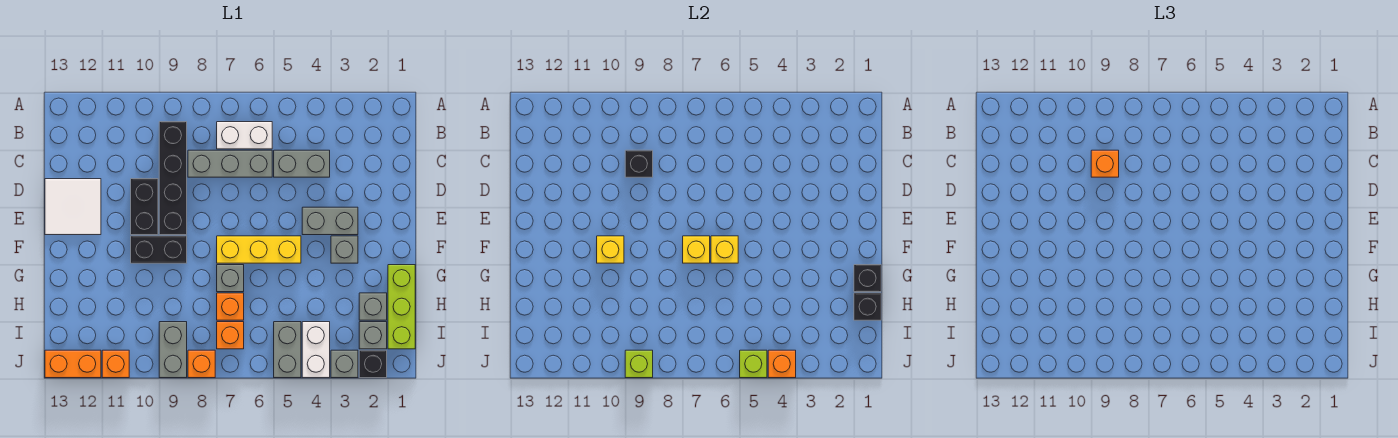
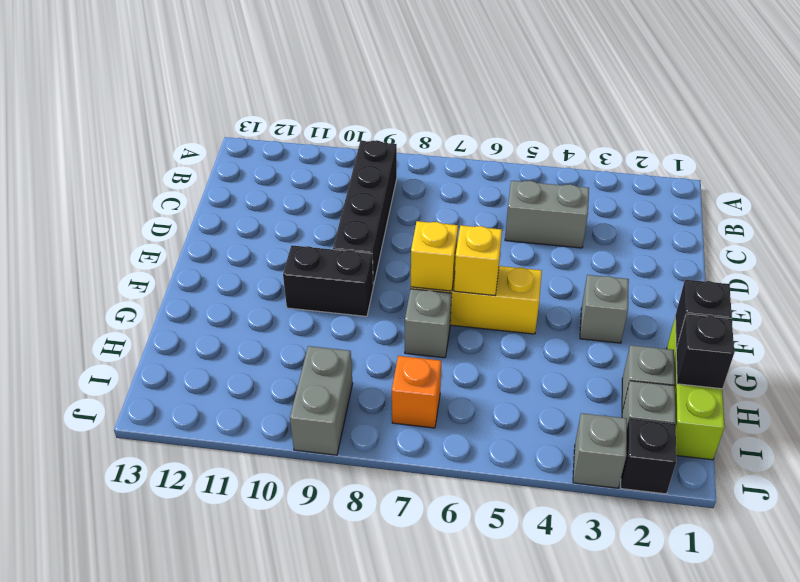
none -> white brick B6:B7 level 1
none -> grey brick C6:C8 level 1
none -> black brick D10:E10 level 1
none -> white tile D12:E13 level 1

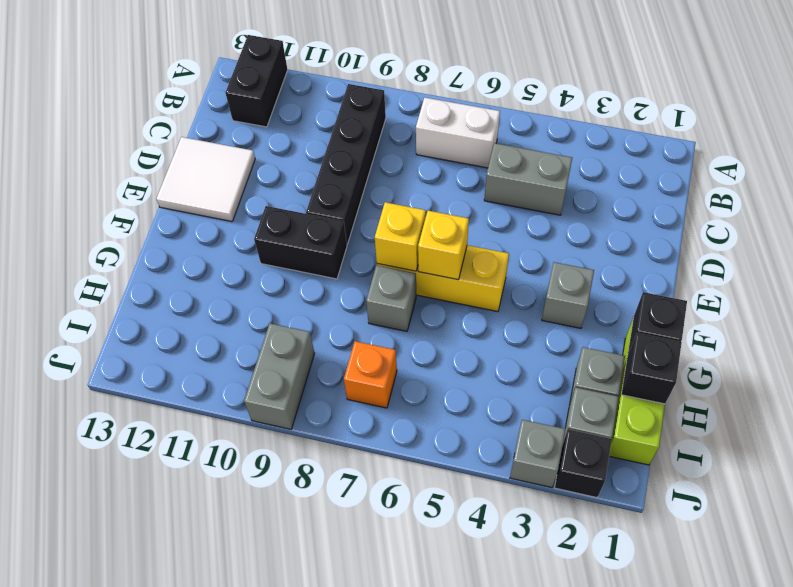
black brick A12:B12 level 1 -> black brick D10:E10 level 1
none -> grey brick C6:C8 level 1
none -> grey brick E3:E4 level 1
none -> orange brick H7 level 1
none -> white brick I4:J4 level 1

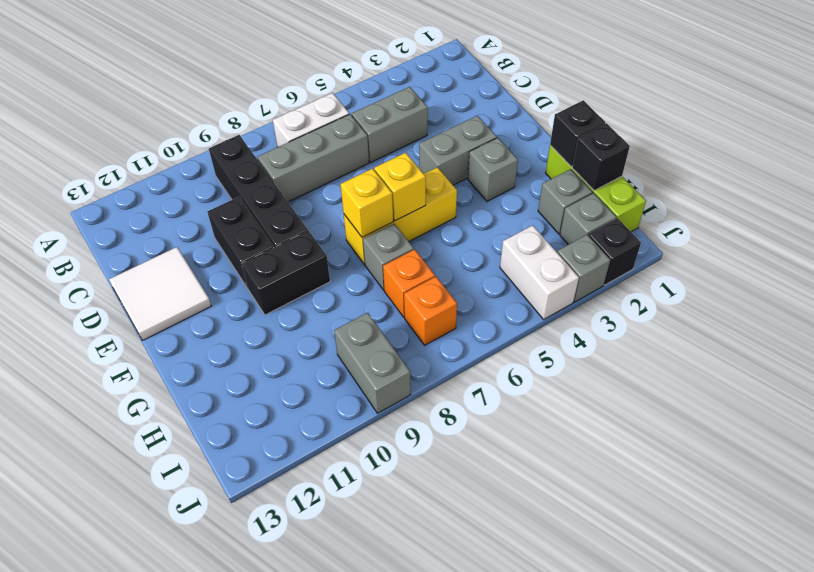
none -> grey brick I5:J5 level 1
none -> orange brick J8 level 1
none -> orange brick J11 level 1
none -> orange brick J12:J13 level 1

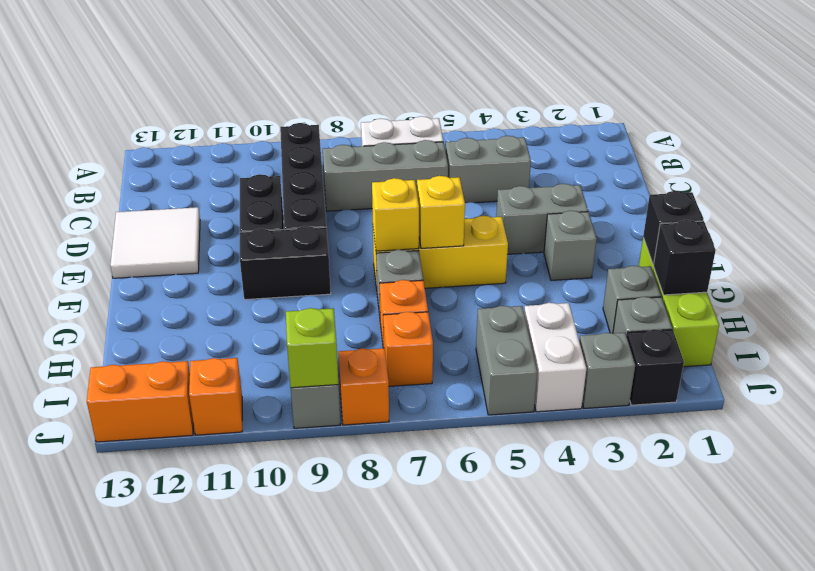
none -> black brick C9 level 2
none -> yellow brick F10 level 2
none -> orange brick J4 level 2
none -> lime brick J5 level 2

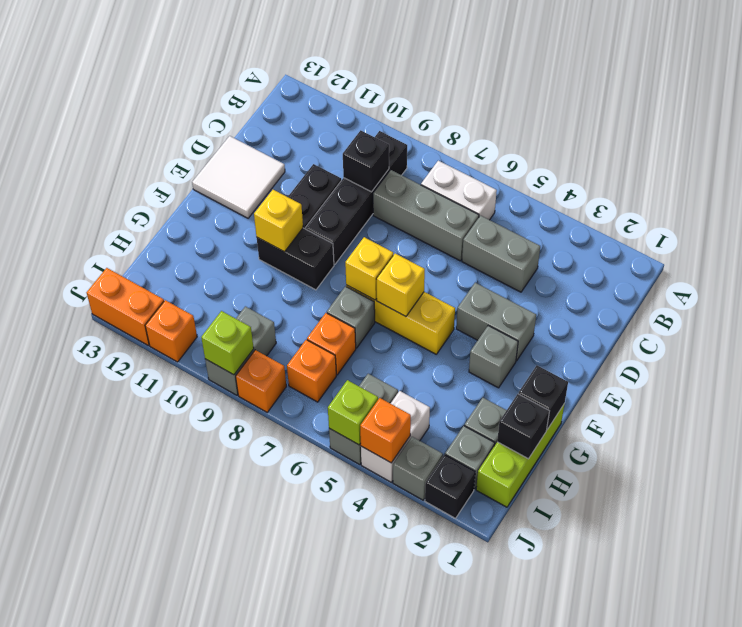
none -> orange brick C9 level 3

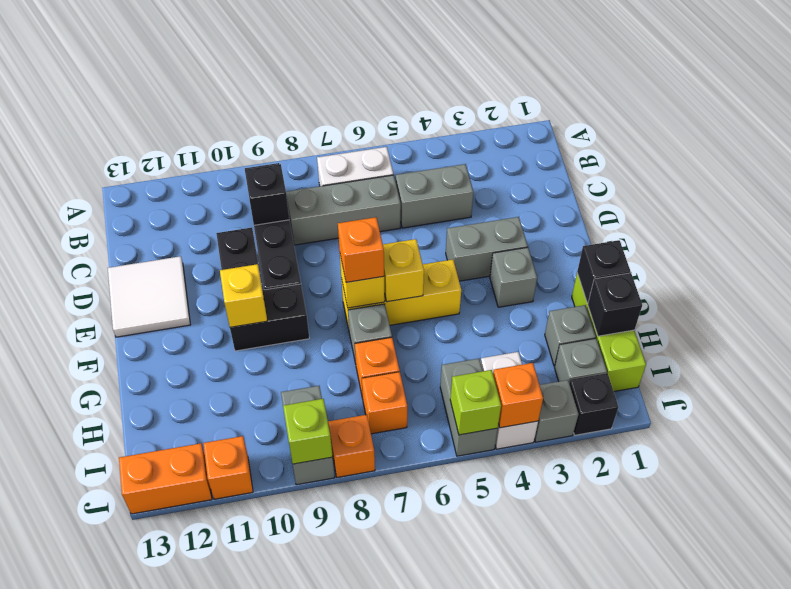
orange brick F7 level 3 -> orange brick C9 level 3

